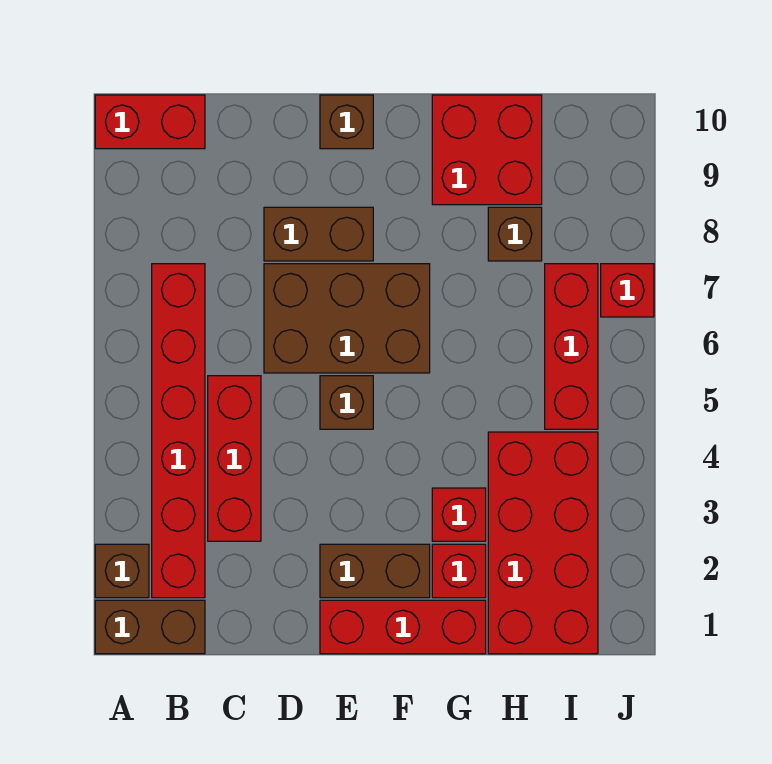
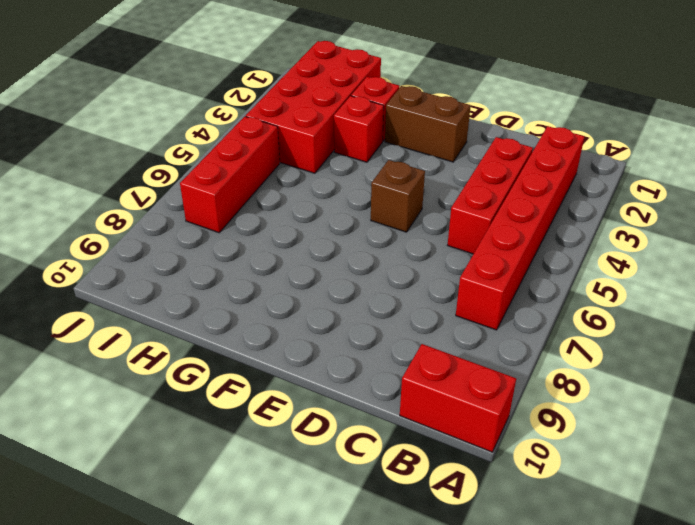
none -> brown brick A1:B1 level 1
none -> brown brick A2 level 1
none -> brown brick D6:F7 level 1

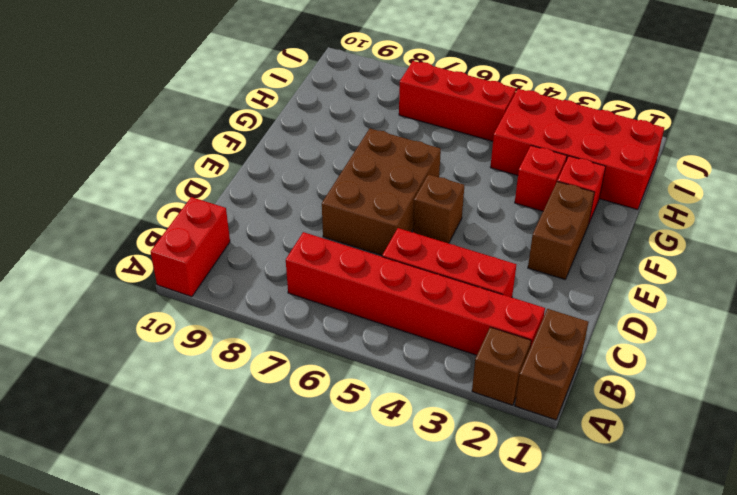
none -> brown brick D8:E8 level 1
none -> red brick E1:G1 level 1
none -> brown brick E10 level 1

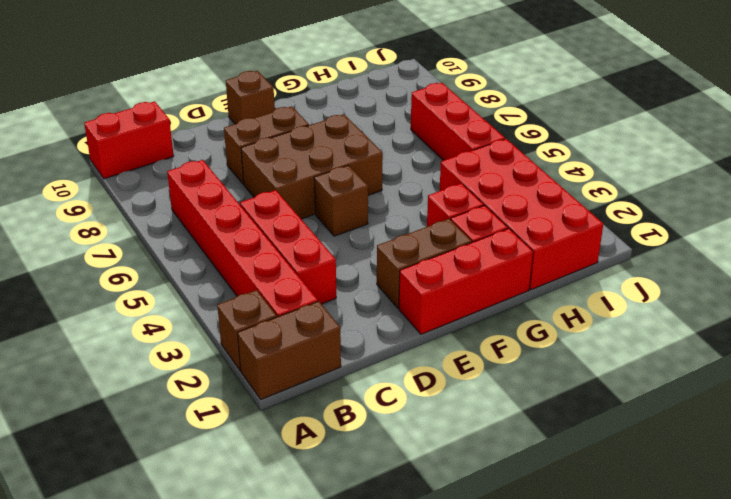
none -> red brick G9:H10 level 1
none -> brown brick H8 level 1
none -> red brick J7 level 1

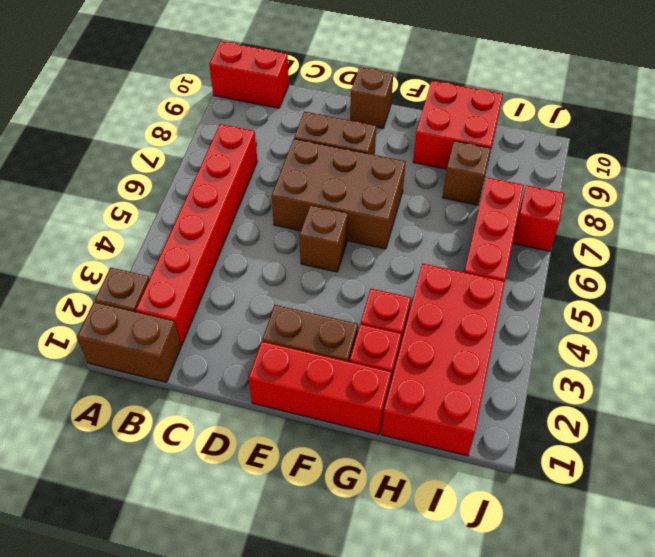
none -> red brick C3:C5 level 1

